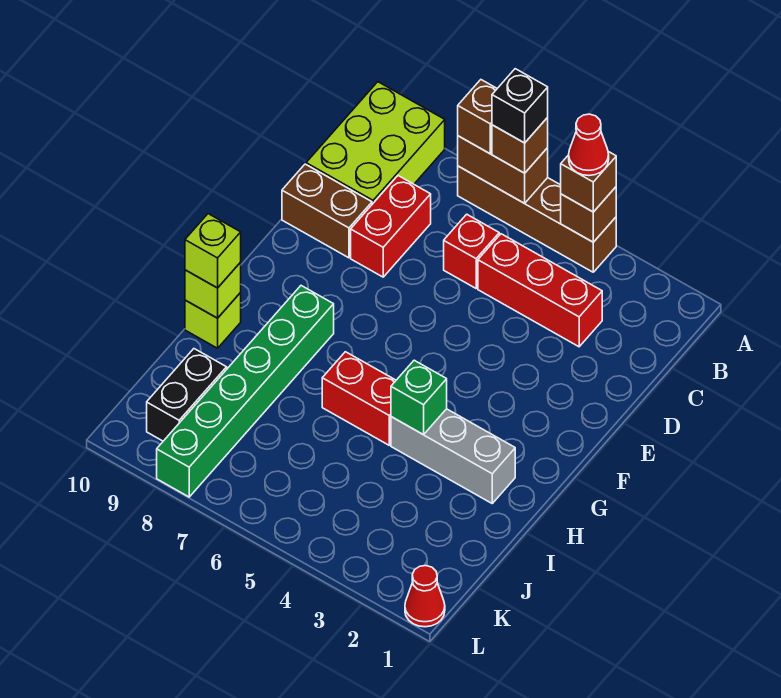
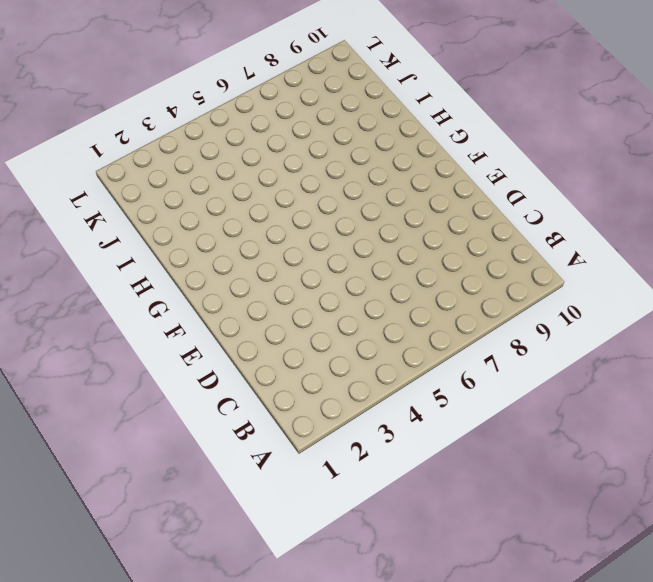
none -> brown brick A4:A7 level 1
none -> lime brick A9:C10 level 1
none -> red brick C3:C5 level 1

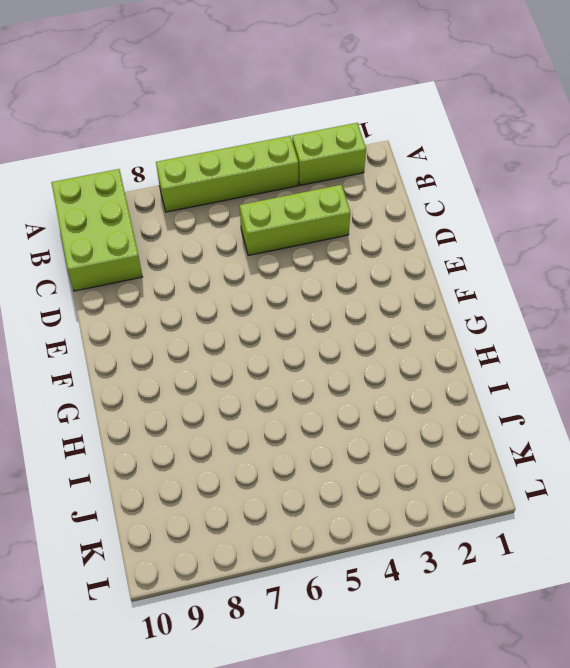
lime brick A2:A3 level 1 -> none
lime brick A4:A7 level 1 -> brown brick A4:A7 level 1
lime brick C3:C5 level 1 -> red brick C3:C5 level 1
none -> red brick C6 level 1
none -> red brick C8:D8 level 1
none -> brown brick D9:D10 level 1

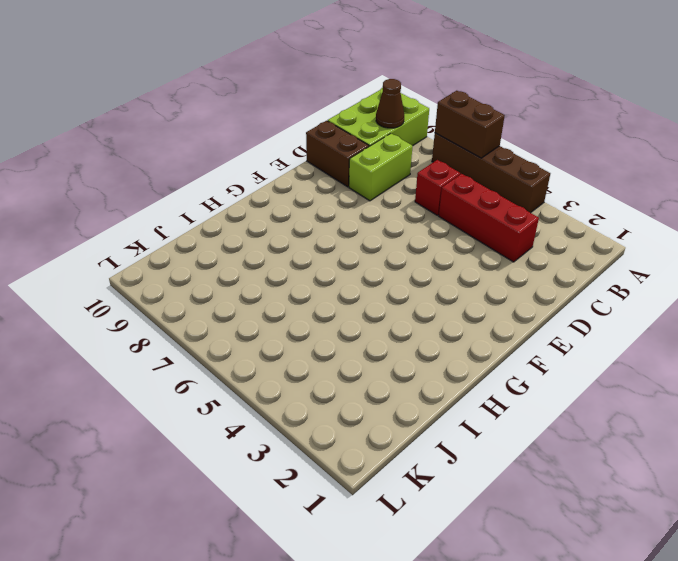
brown cone B9 level 2 -> none
lime brick C8:D8 level 1 -> red brick C8:D8 level 1
none -> green brick G8:L8 level 1
none -> grey brick H2:H4 level 1
none -> red brick H5:H6 level 1

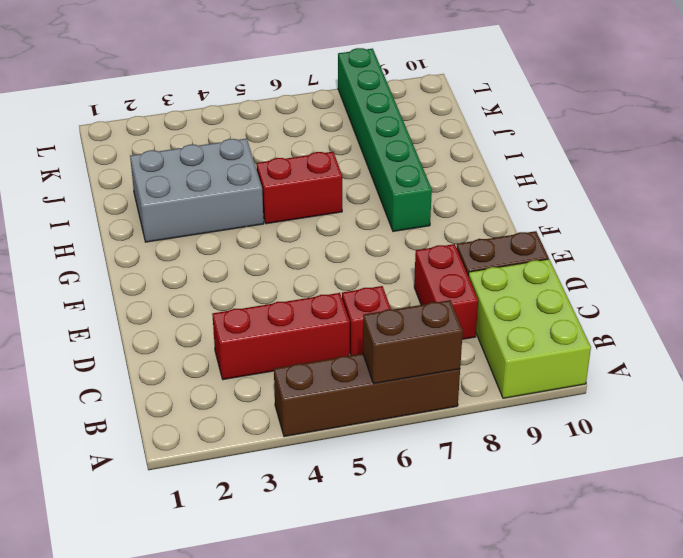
grey brick H2:I4 level 1 -> grey brick H2:H4 level 1
none -> lime brick H10 level 1
none -> black brick J9:K9 level 1
none -> red cone L1 level 1

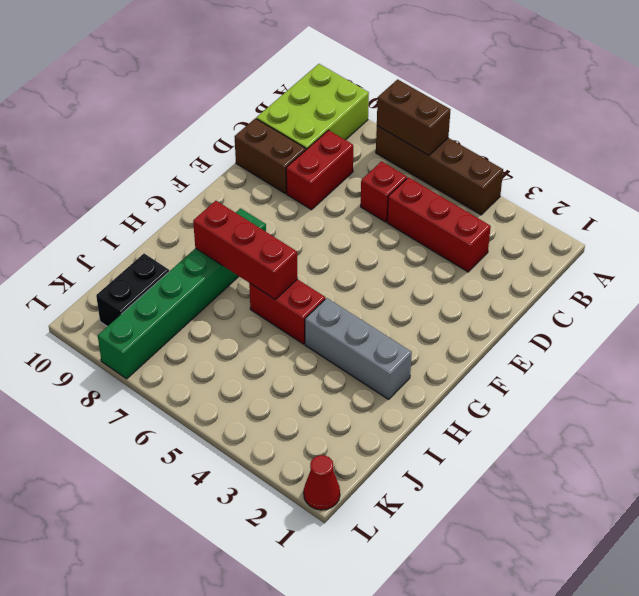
red brick H6:H8 level 2 -> none
none -> lime brick H10 level 1
none -> brown brick A4 level 2
none -> green brick H4 level 2

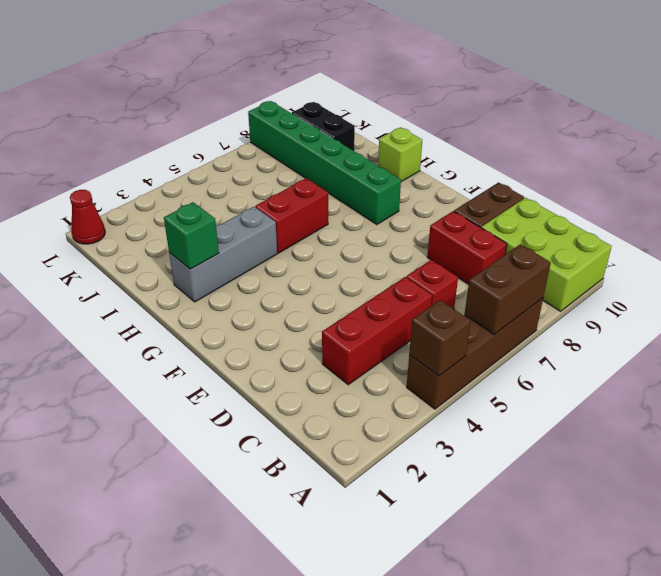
green brick H2 level 2 -> green brick H4 level 2
none -> lime brick H10 level 2
none -> brown brick A4 level 3
none -> brown brick A6 level 3

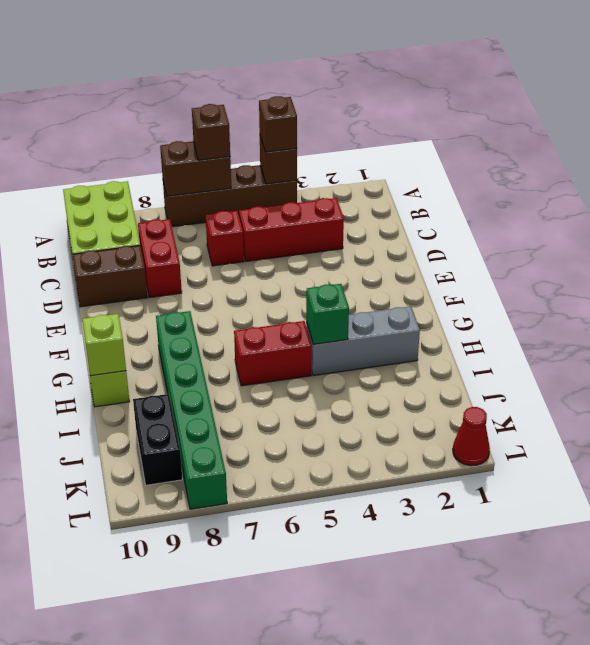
none -> brown brick A7 level 3
none -> lime brick H10 level 3
none -> red cone A4 level 4

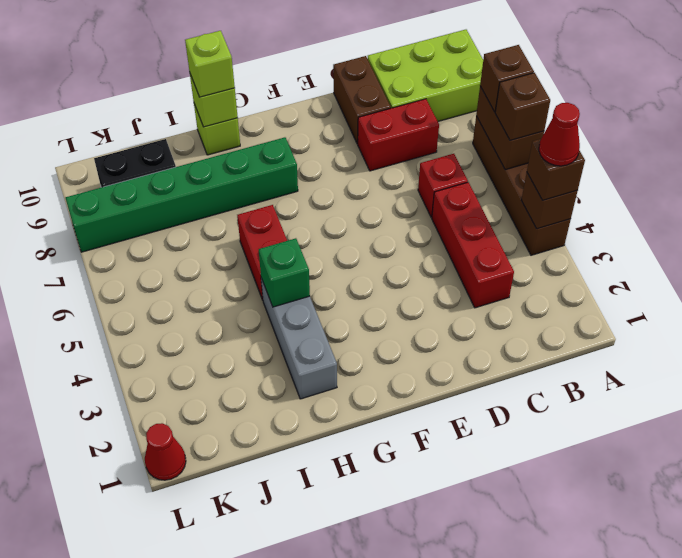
none -> black brick A6 level 4

